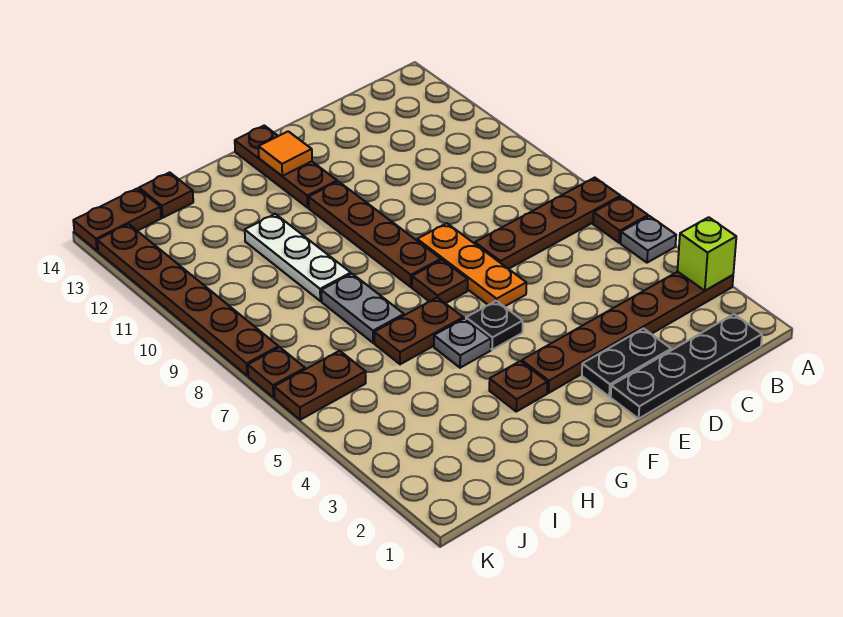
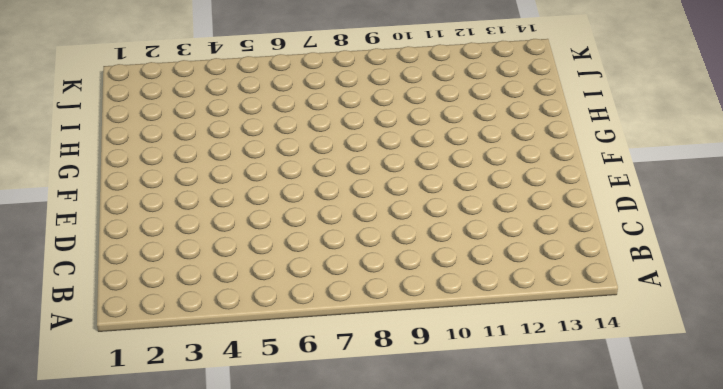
none -> brown plate A3:F3 level 1
none -> grey plate A5 level 1
none -> brown plate A6 level 1

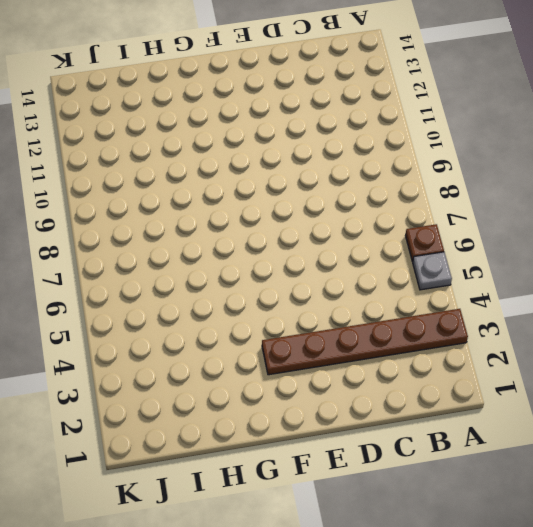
none -> brown plate A7:D7 level 1
none -> black plate B1:E1 level 1
none -> black plate D2:E2 level 1

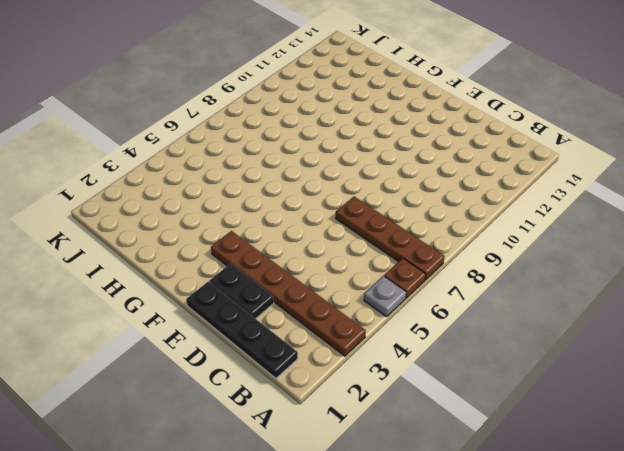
none -> orange plate E6:E8 level 1
none -> black plate F5 level 1
none -> brown plate F7 level 1

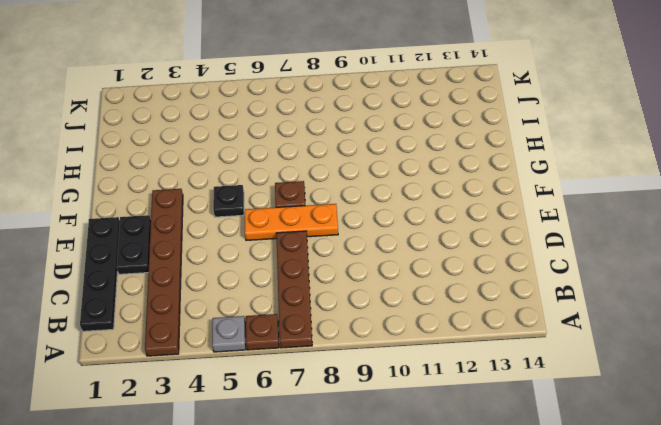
none -> brown plate F8:F11 level 1
none -> brown plate F12:F14 level 1
none -> brown plate G3 level 1

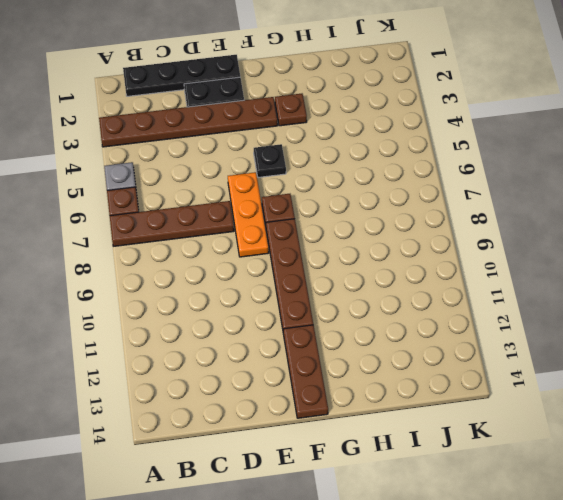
none -> grey plate G5 level 1
none -> brown plate G6:H6 level 1
none -> grey plate H7:H8 level 1

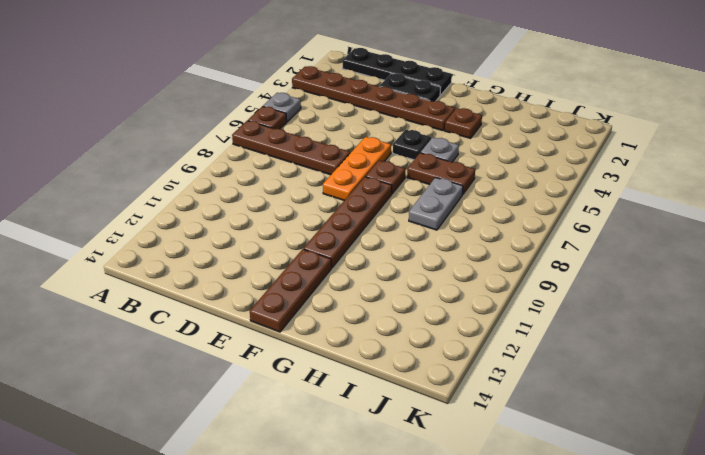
none -> white plate H9:H11 level 1
none -> brown plate I14 level 1
none -> brown plate J6:K6 level 1

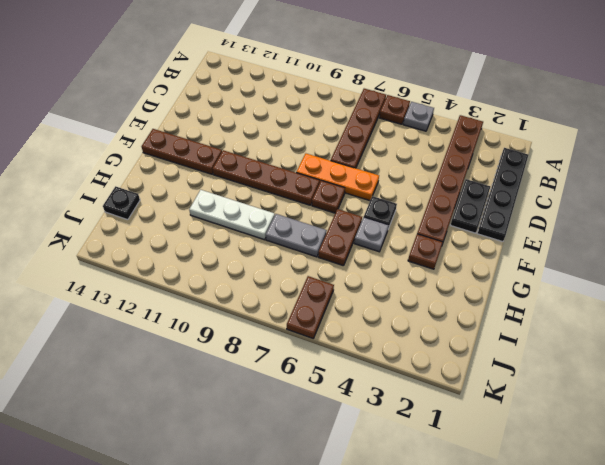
black plate I14 level 1 -> brown plate I14 level 1
none -> brown plate J14:K14 level 1
none -> brown plate K7 level 1
none -> brown plate K8:K13 level 1

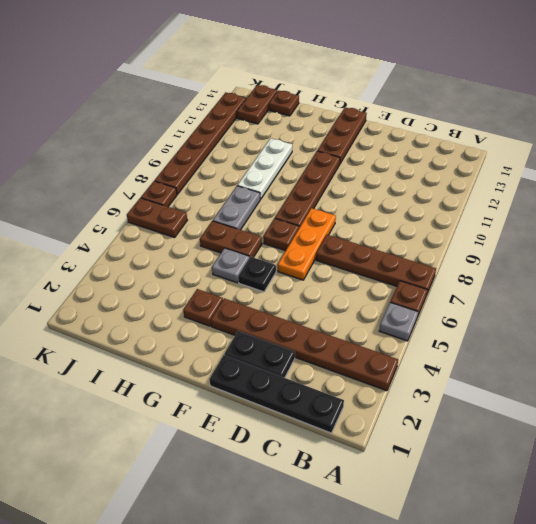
brown plate J13:J14 level 1 -> brown plate J14:K14 level 1
none -> lime brick A3 level 2
none -> orange tile F13 level 2

